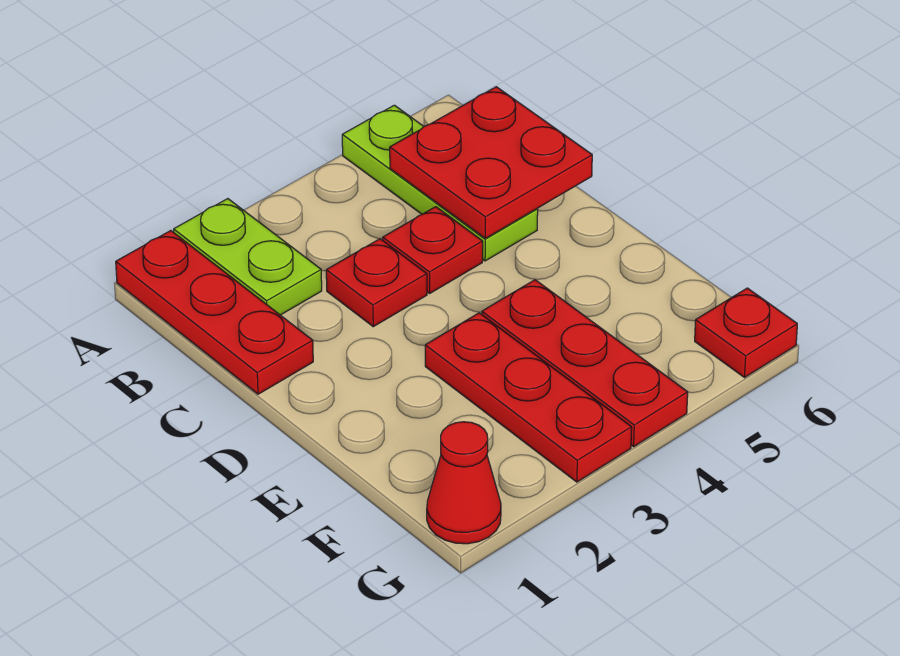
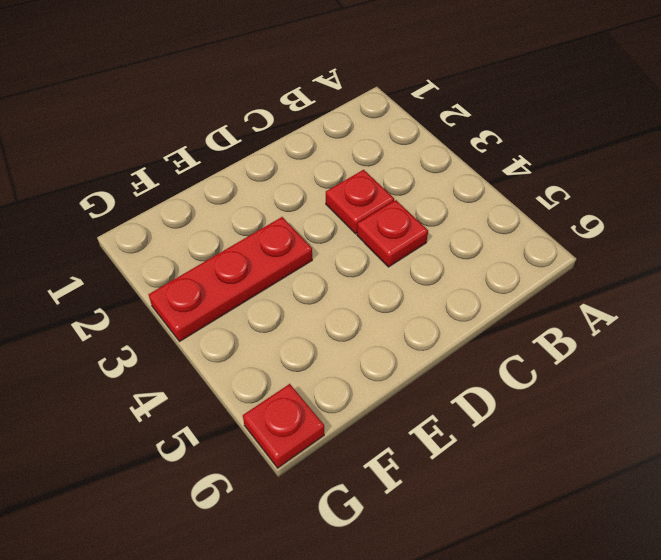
none -> red plate A1:C1 level 1
none -> lime plate A2:B2 level 1

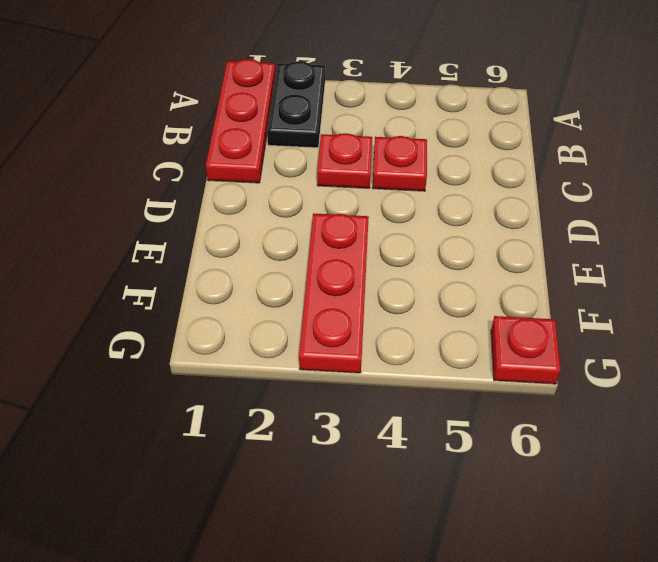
black plate A2:B2 level 1 -> lime plate A2:B2 level 1
none -> lime plate A5:C5 level 1
none -> red plate E4:G4 level 1

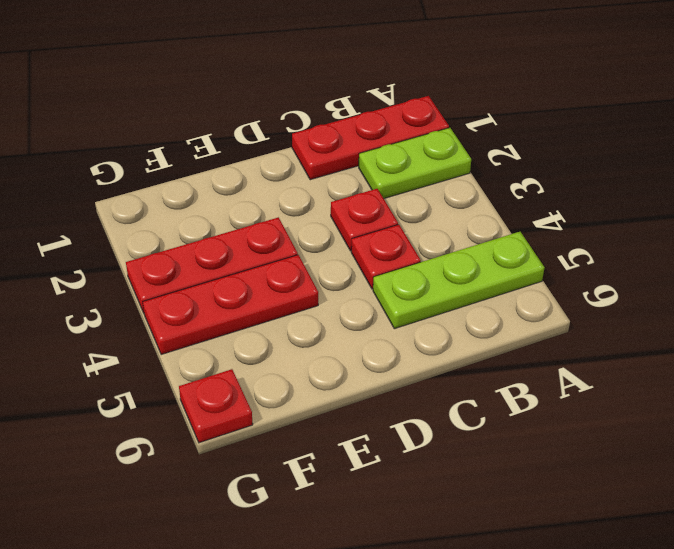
none -> red cone G1 level 1
none -> red plate B5:C6 level 2

